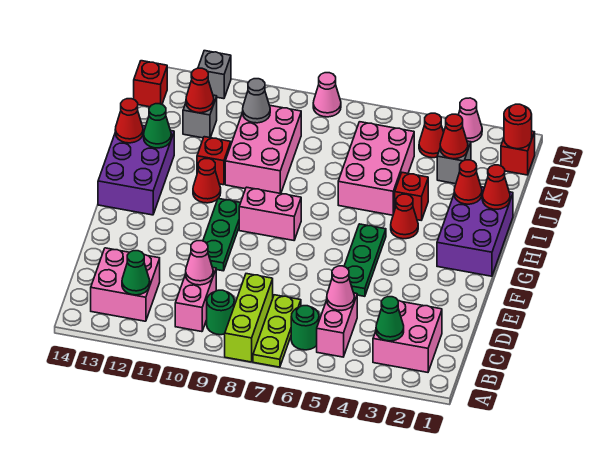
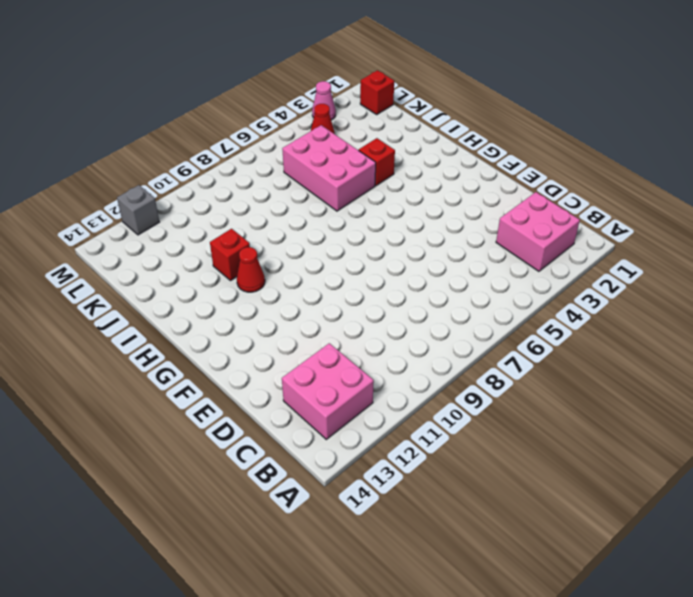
none -> lime plate A7:C7 level 1
none -> lime brick A8:C8 level 1
none -> pink brick B5:C5 level 1
none -> green round brick B6 level 1

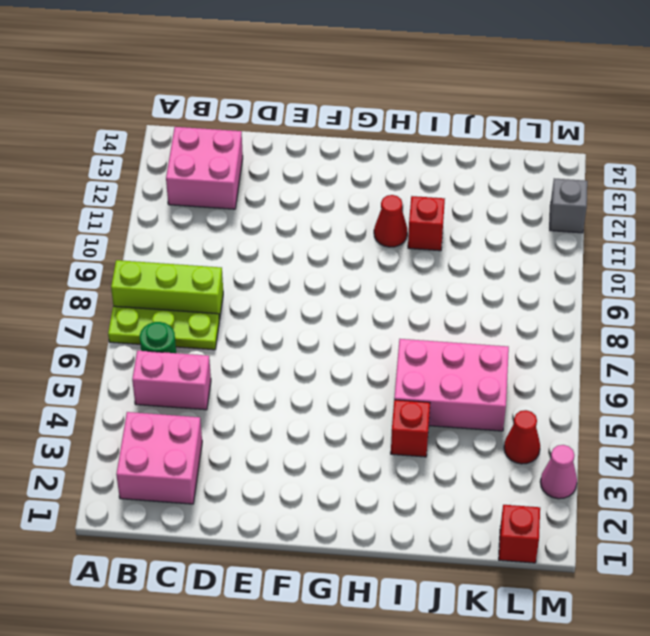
none -> green round brick B9 level 1
none -> pink brick B10:C10 level 1
none -> green plate E5:G5 level 1
none -> green plate E10:G10 level 1

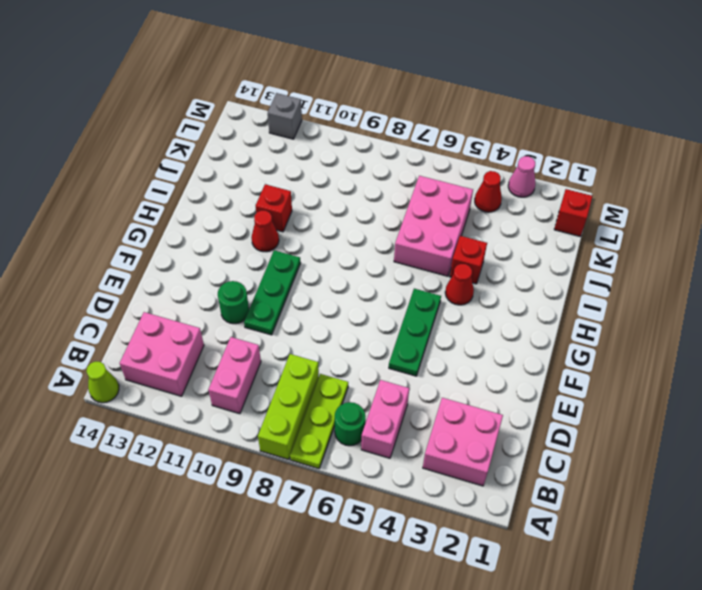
lime cone A14 level 1 -> none
green round brick E11 level 1 -> green round brick B9 level 1
none -> purple brick G1:I2 level 1
none -> pink brick G8:G9 level 1
none -> purple brick G13:I14 level 1
none -> pink brick I9:K10 level 1

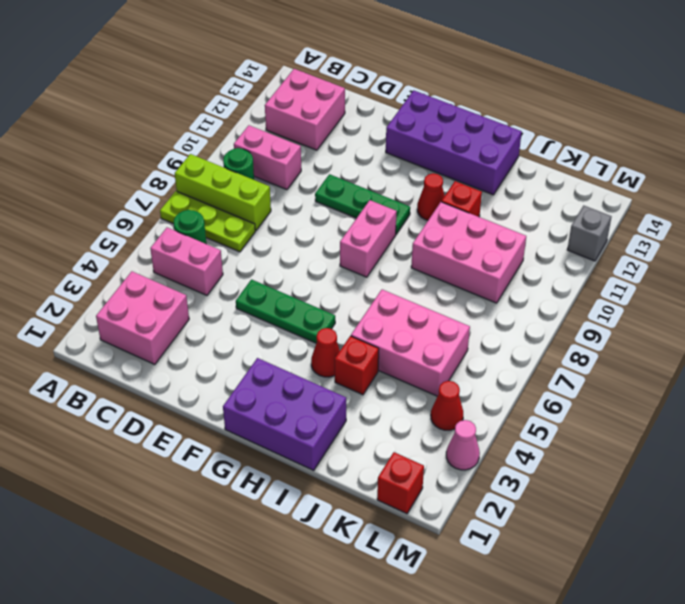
purple brick F13:I14 level 1 -> purple brick G13:I14 level 1
none -> grey brick K3 level 1
none -> grey brick K12 level 1
none -> red brick L14 level 1
none -> pink cone M8 level 1

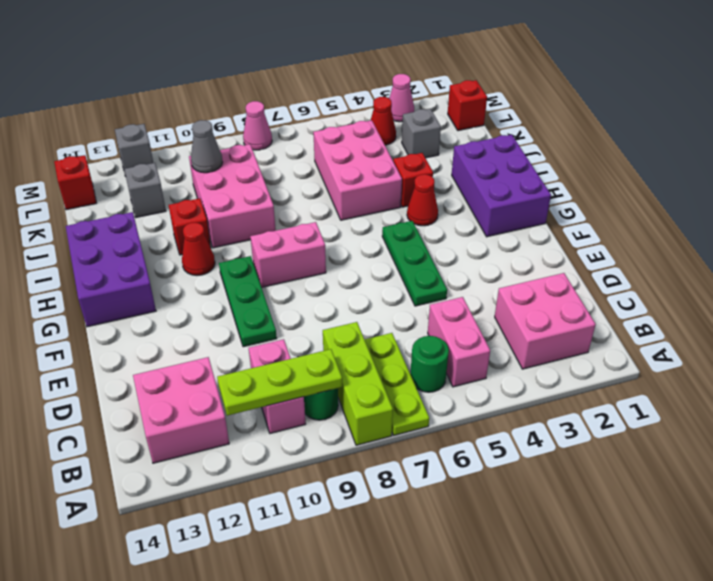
lime plate B9:B11 level 2 -> none
none -> green cone B3 level 2
none -> green cone B12 level 2
none -> pink cone C5 level 2
none -> pink cone C10 level 2

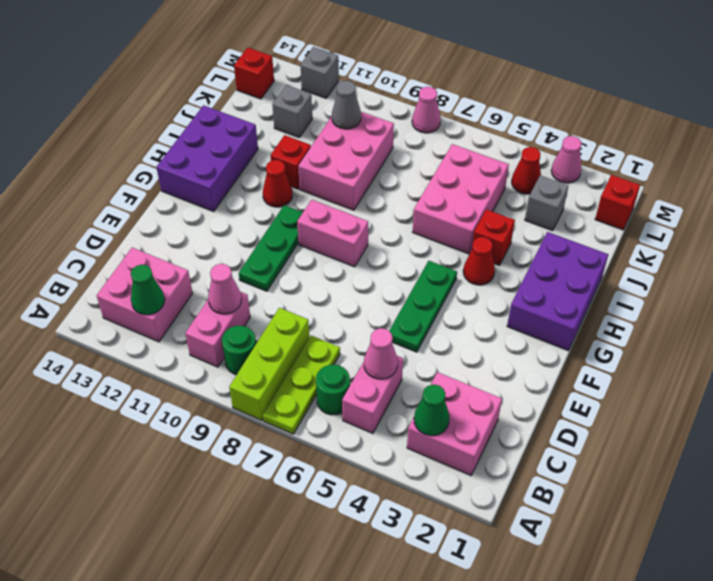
none -> red cone I1 level 2
none -> red cone I2 level 2
none -> green cone I13 level 2
none -> red cone I14 level 2

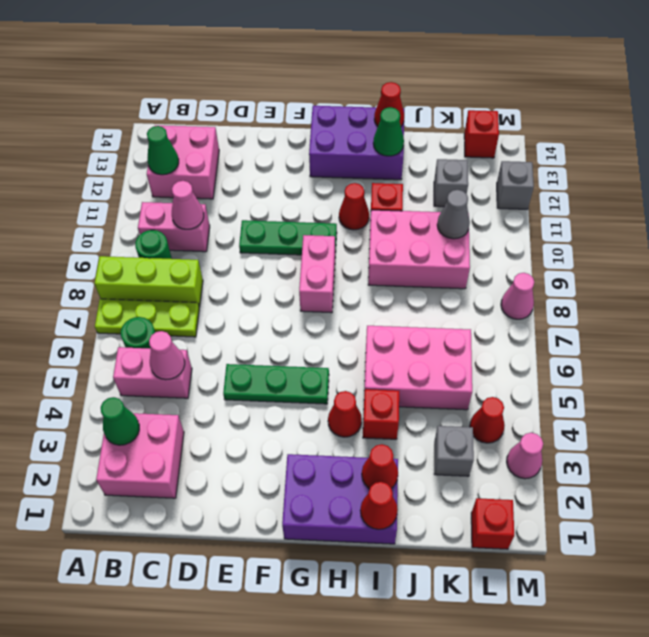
none -> red cone K3 level 2
none -> red cone K12 level 2
none -> red round brick L1 level 2

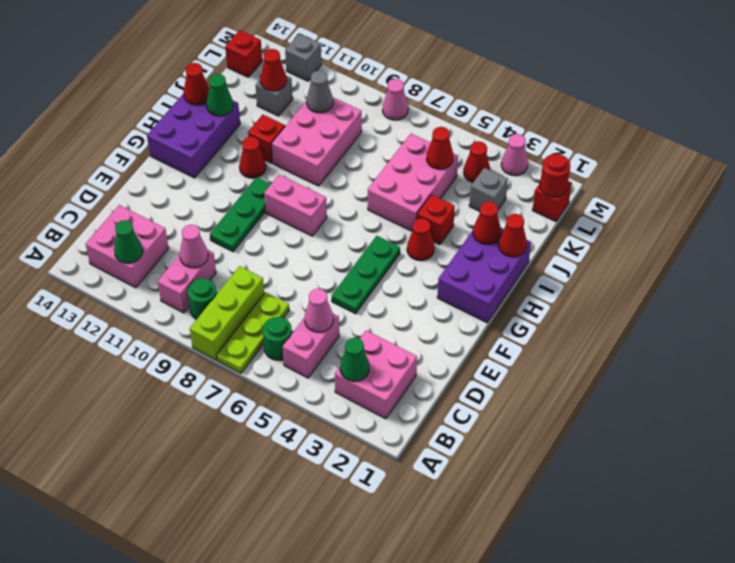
red cone K5 level 2 -> red cone K3 level 2

